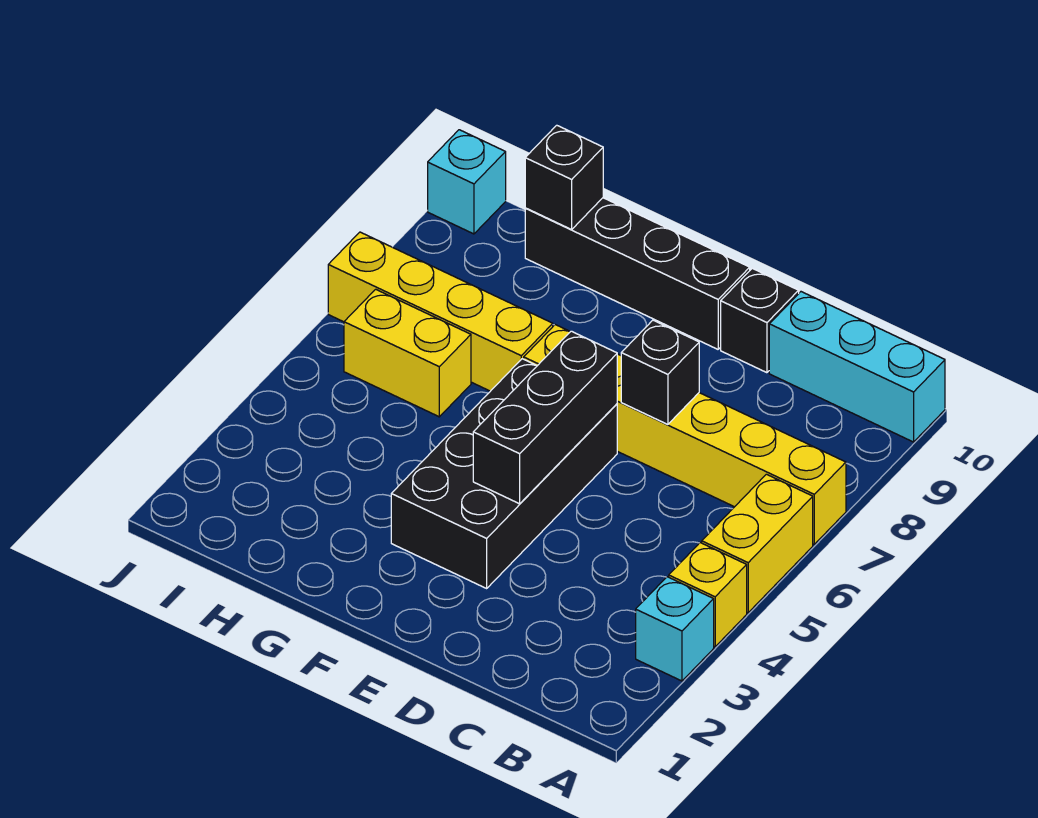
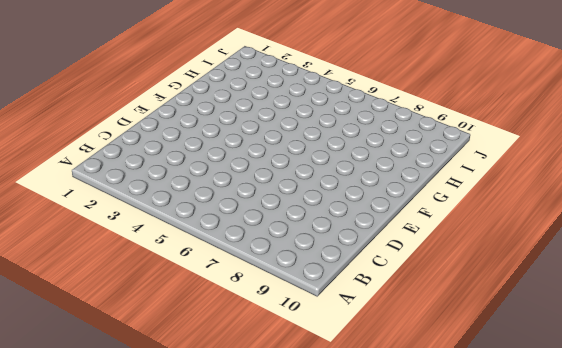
none -> cyan brick A3 level 1
none -> yellow brick A4 level 1
none -> yellow brick A5:A6 level 1

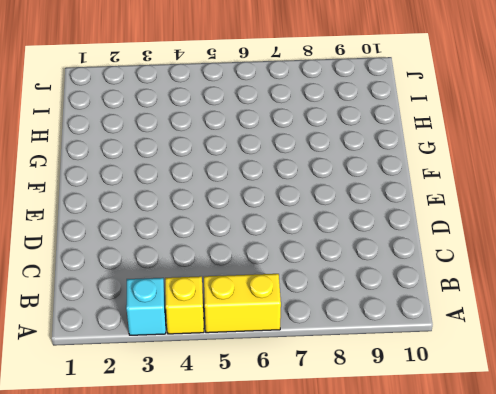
none -> yellow brick A7:F7 level 1
none -> cyan brick A10:C10 level 1
none -> black brick D10 level 1

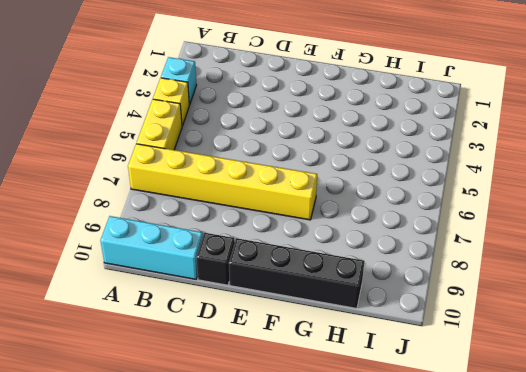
none -> black brick E3:F6 level 1
none -> yellow brick G7:J7 level 1
none -> yellow brick H6:I6 level 1

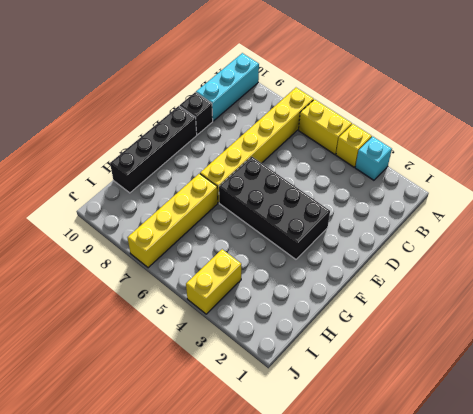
yellow brick I4:J4 level 1 -> yellow brick H6:I6 level 1
none -> cyan brick J10 level 1
none -> black brick D7 level 2
none -> black brick E4:E6 level 2

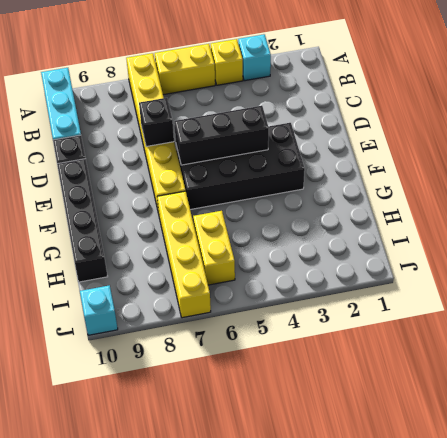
none -> black brick H10 level 2

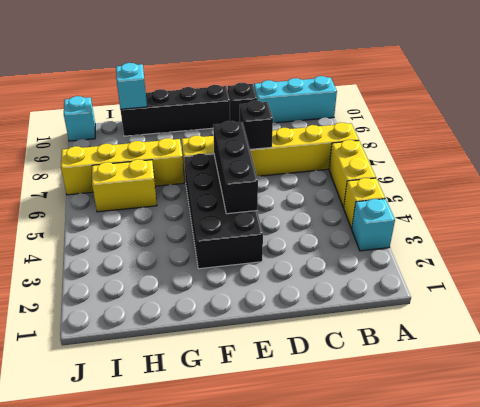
cyan brick H10 level 2 -> black brick H10 level 2

